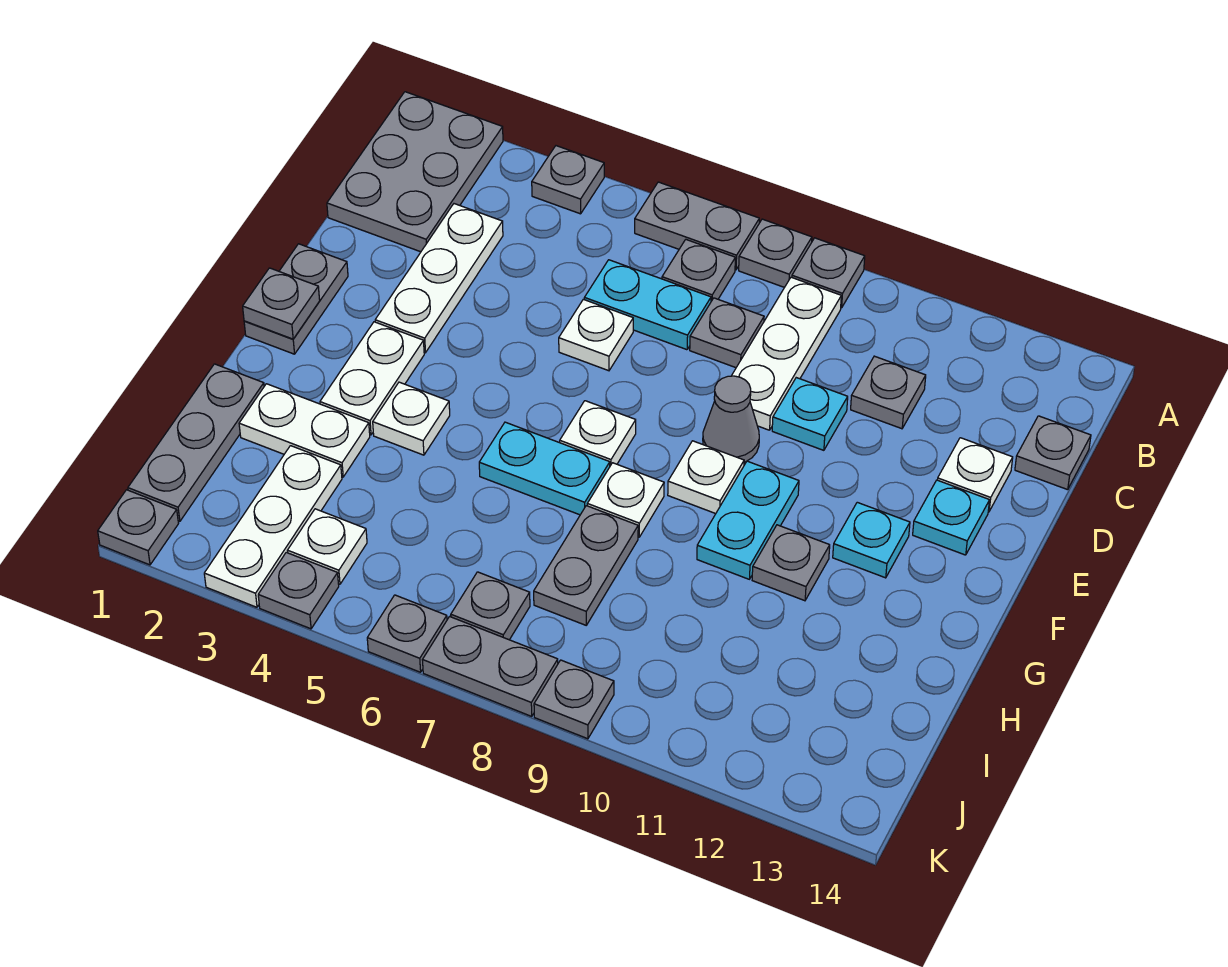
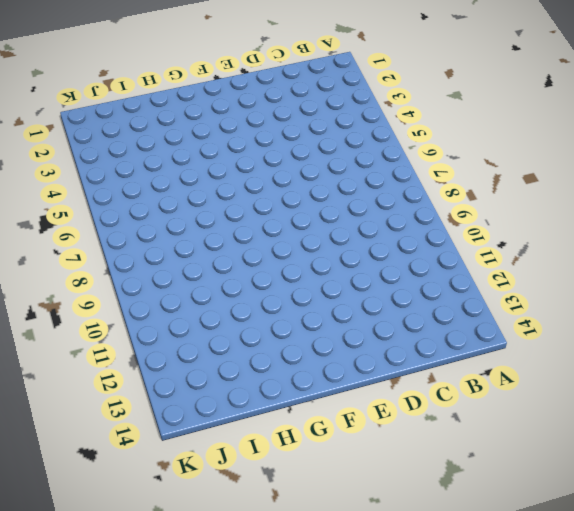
none -> grey plate A1:C2 level 1
none -> grey plate A4 level 1
none -> grey plate A6:A7 level 1
none -> grey plate A8 level 1

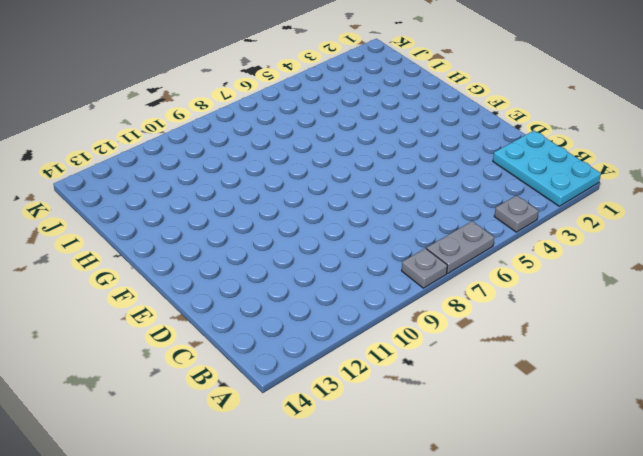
cyan plate A1:C2 level 1 -> grey plate A1:C2 level 1
none -> grey plate A9 level 1
none -> grey plate B7 level 1
none -> white plate B9:D9 level 1
none -> white plate C3:E3 level 1

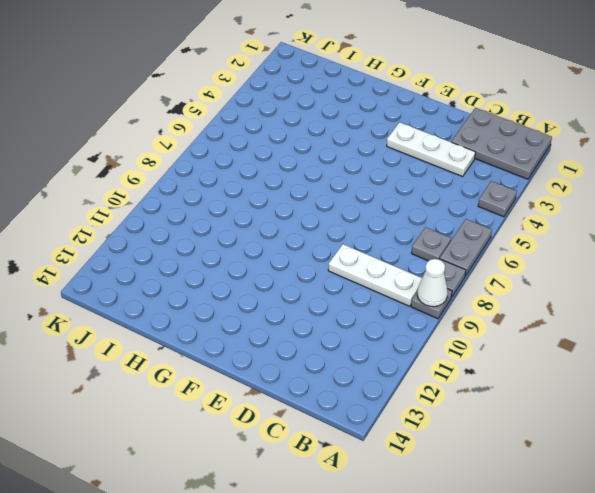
white cone A9 level 2 -> none
none -> cyan plate C6:C7 level 1
none -> grey plate C8 level 1
none -> grey plate C11 level 1
none -> grey plate C14 level 1

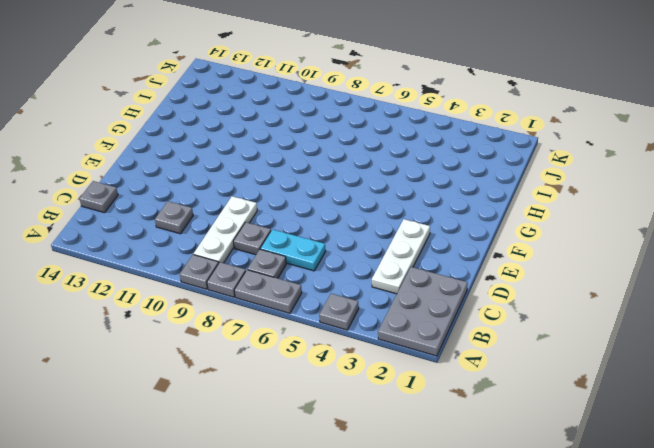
none -> white plate D6 level 1
none -> cyan plate D10 level 1
none -> white plate D13 level 1
none -> grey plate E1:F1 level 1

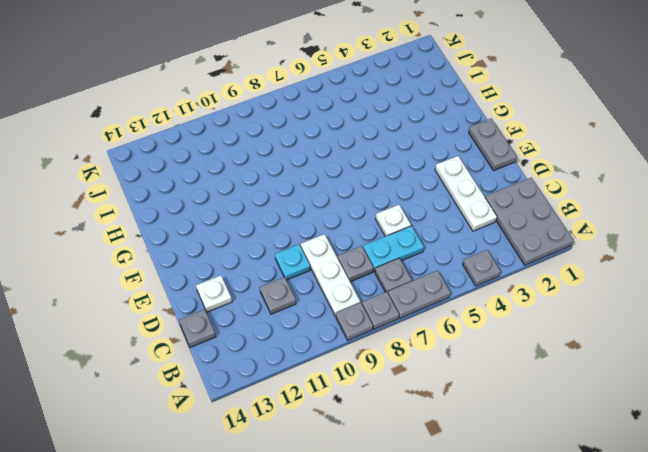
none -> grey cone E9 level 1
none -> cyan plate E13 level 1
none -> white plate F3:G3 level 1
none -> white plate F7 level 1

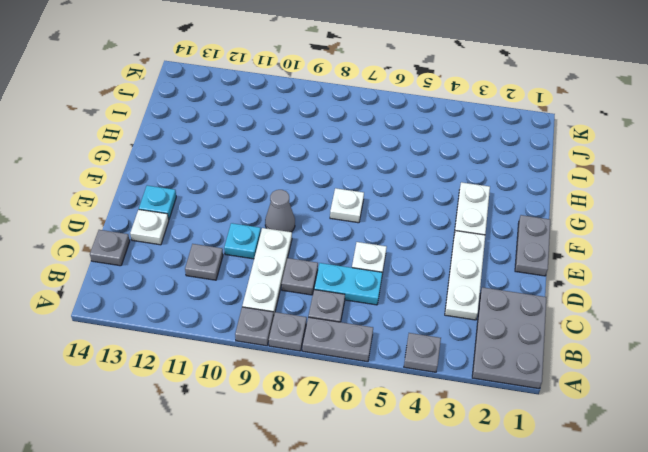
none -> white plate F9 level 1
none -> cyan plate F10:G10 level 1
none -> cyan plate F12 level 1
none -> white plate G4 level 1

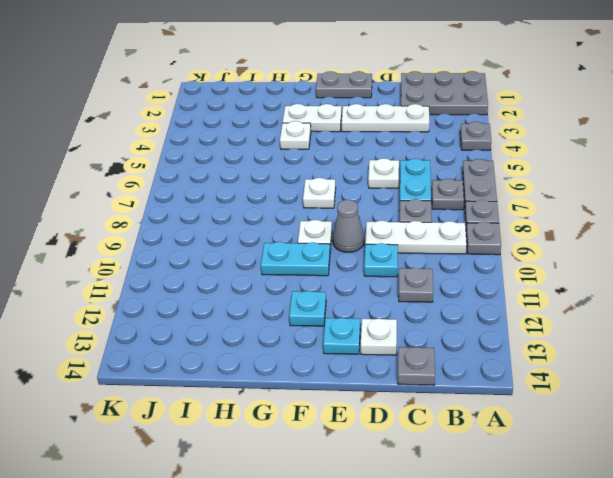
none -> cyan plate G6:G7 level 1
none -> white plate G8 level 1
none -> grey plate G11 level 1
none -> grey plate H1:J1 level 1

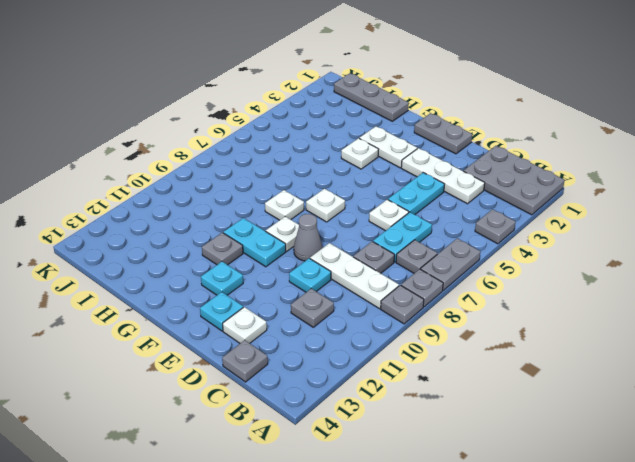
cyan plate D4:D5 level 1 -> cyan plate G6:G7 level 1
none -> white plate H2:H3 level 1
none -> grey plate H8:I8 level 1
none -> white plate I3:K3 level 1
none -> white plate J4 level 1

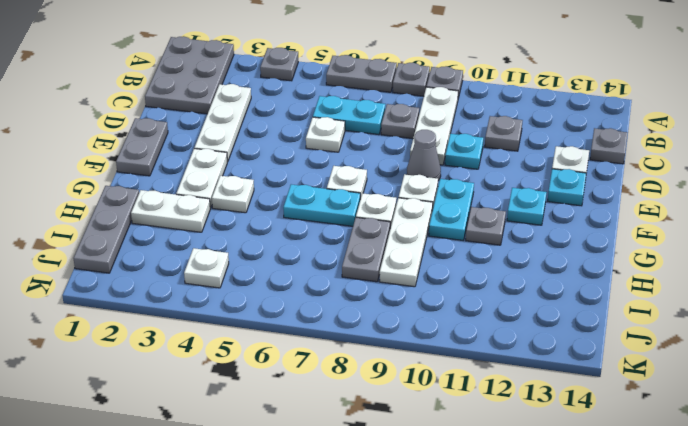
white plate G9:I9 level 1 -> white plate I3:K3 level 1
none -> grey plate B7 level 1
none -> grey plate J7 level 1
none -> grey plate K1 level 1
none -> grey plate K4 level 1

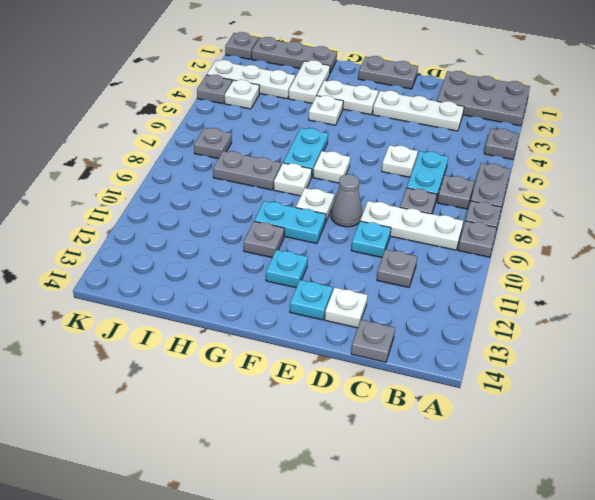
none -> grey plate K6 level 1
none -> grey plate K7:K8 level 1
none -> grey plate K9 level 1
none -> grey plate F1 level 2

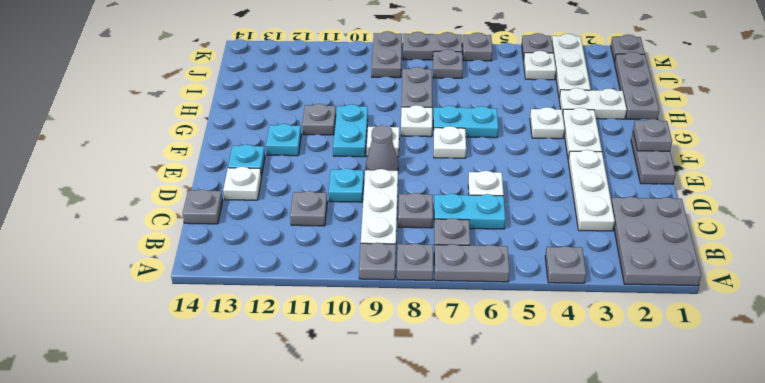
grey plate J9:K9 level 1 -> grey plate K9 level 1

